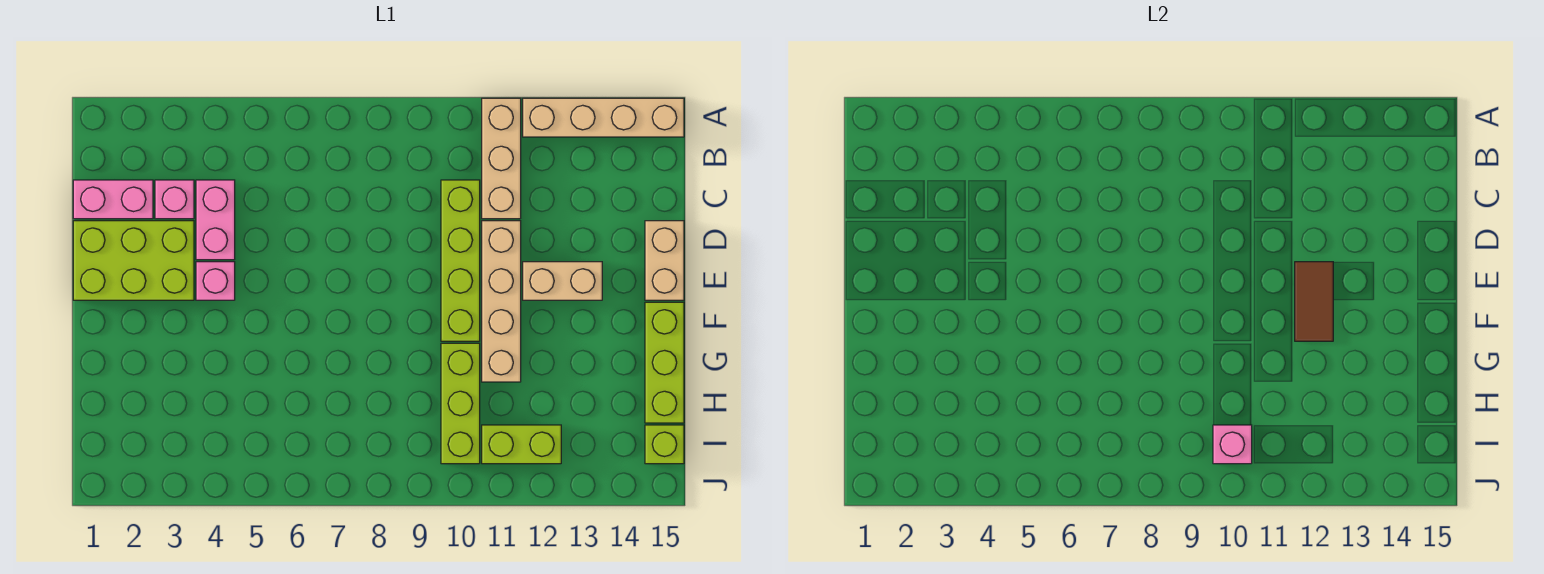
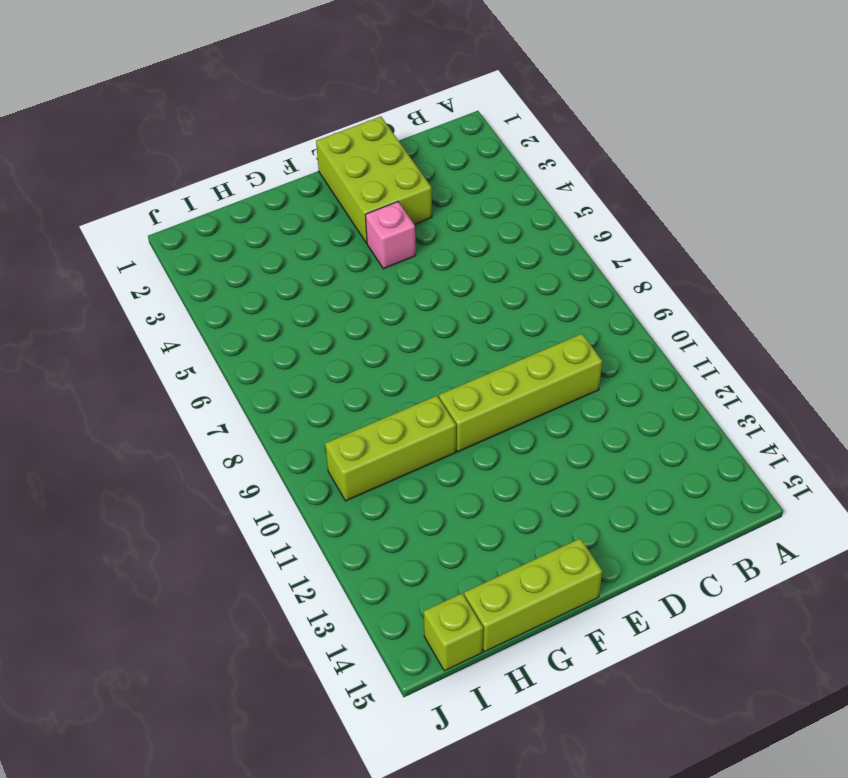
none -> tan brick A11:C11 level 1
none -> tan brick A12:A15 level 1
none -> pink brick C1:C2 level 1

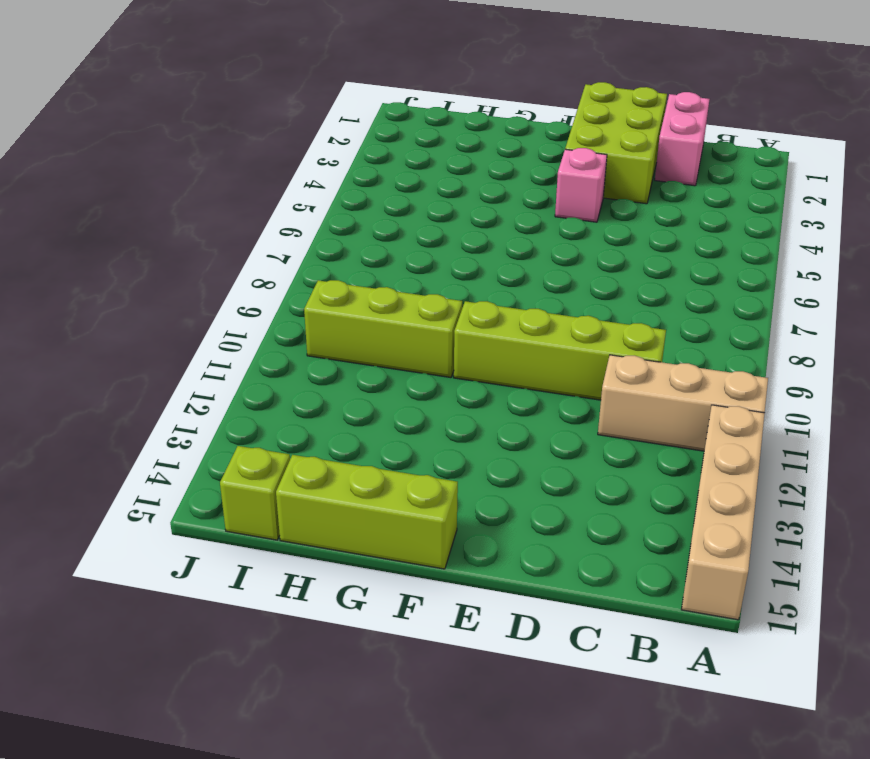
none -> pink brick C3 level 1
none -> pink brick C4:D4 level 1
none -> tan brick D11:G11 level 1

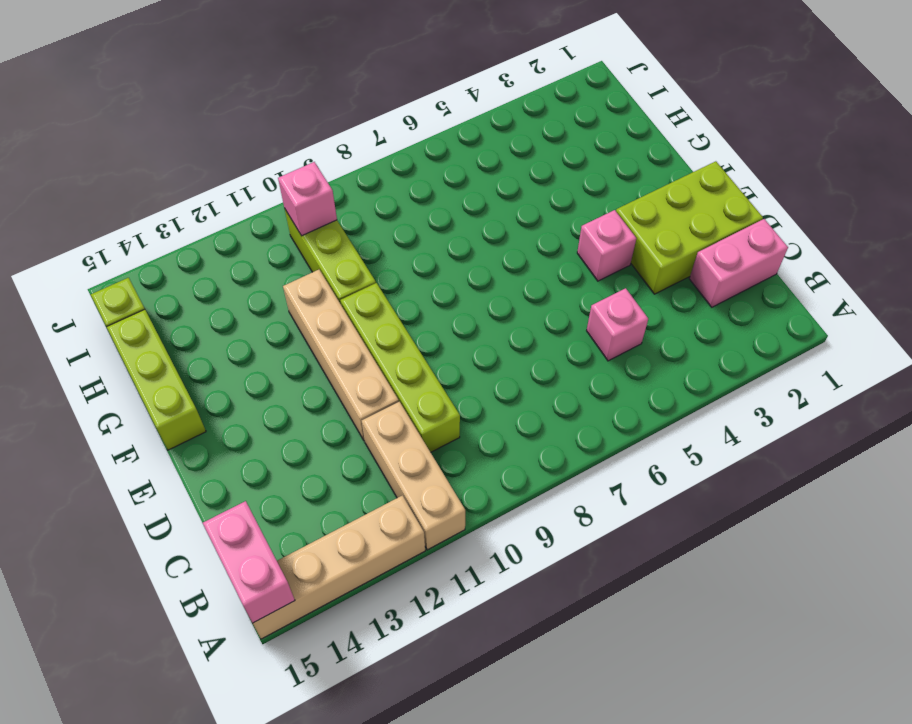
pink brick A15:B15 level 2 -> pink brick C4:D4 level 1
pink brick C5 level 1 -> pink brick C3 level 1
none -> tan brick D15:E15 level 1
none -> tan brick E12:E13 level 1
none -> lime brick I11:I12 level 1

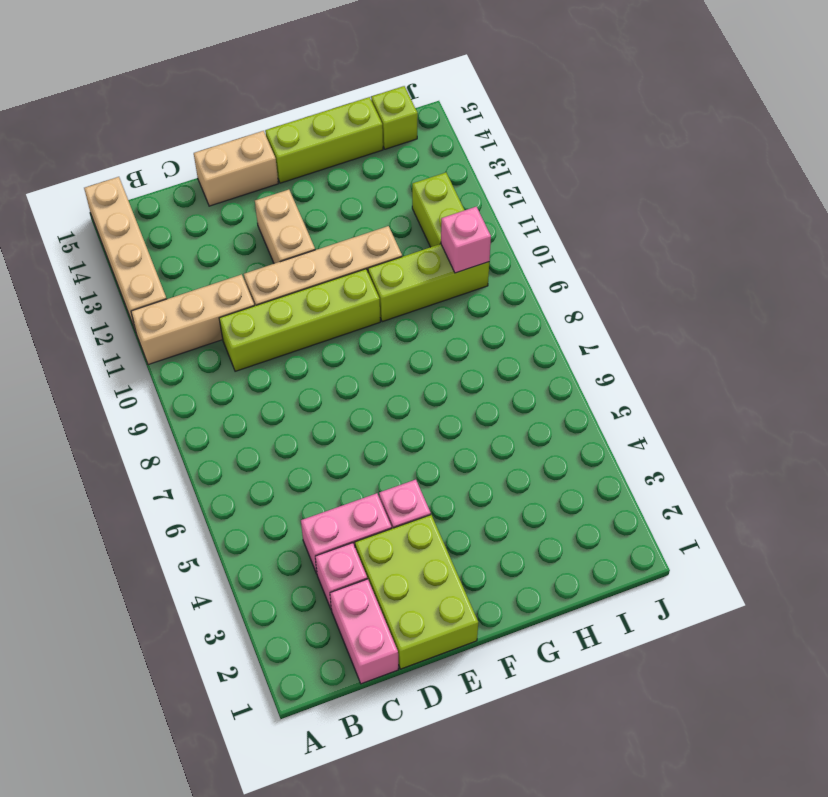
none -> brown tile E12:F12 level 2

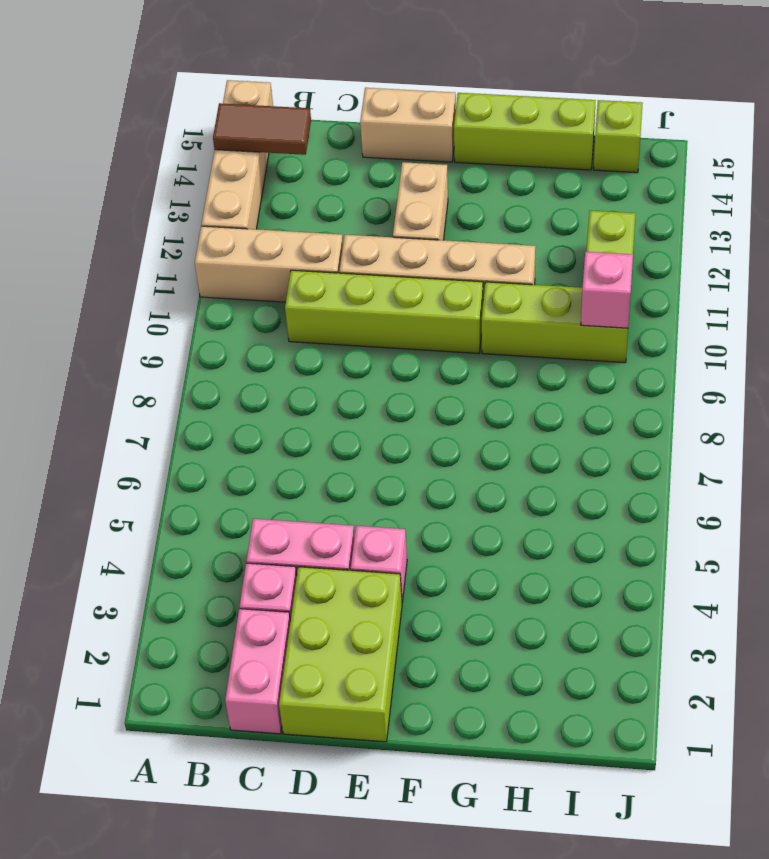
brown tile A14:B14 level 2 -> brown tile E12:F12 level 2

